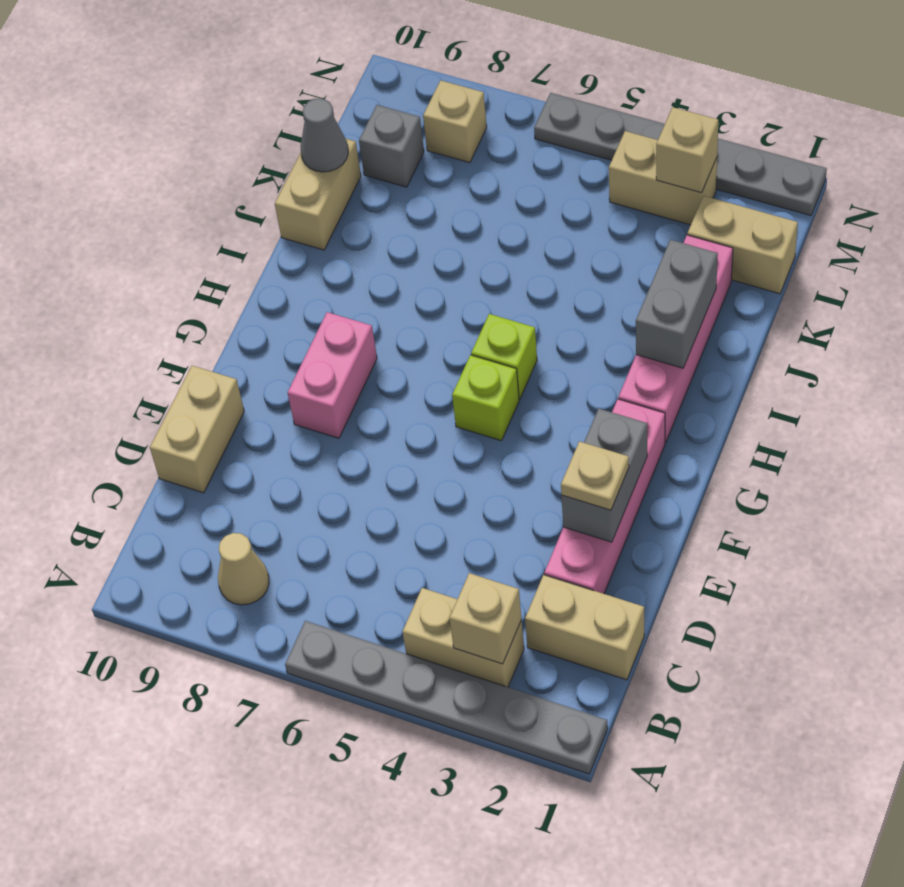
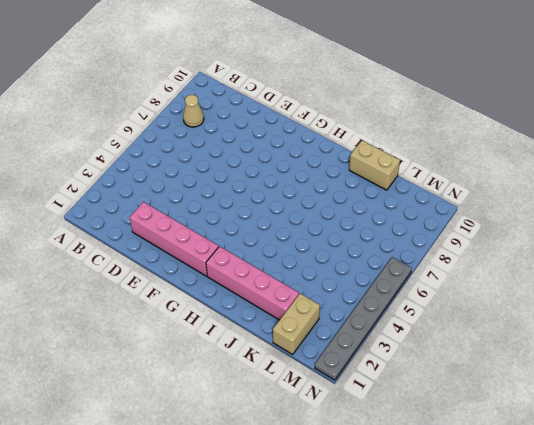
none -> grey plate A1:A6 level 1
none -> tan brick B3:B4 level 1
none -> tan brick C1:C2 level 1

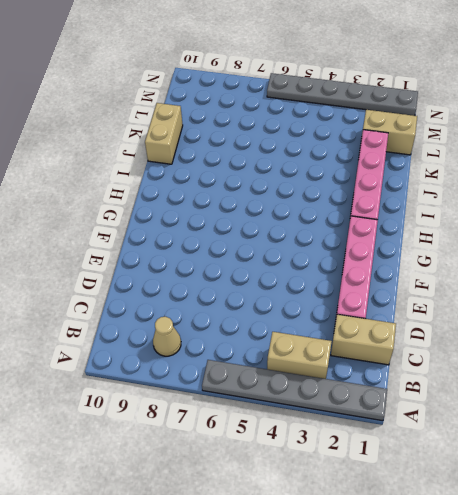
none -> tan brick D10:E10 level 1
none -> pink brick F8:G8 level 1
none -> lime brick G5 level 1

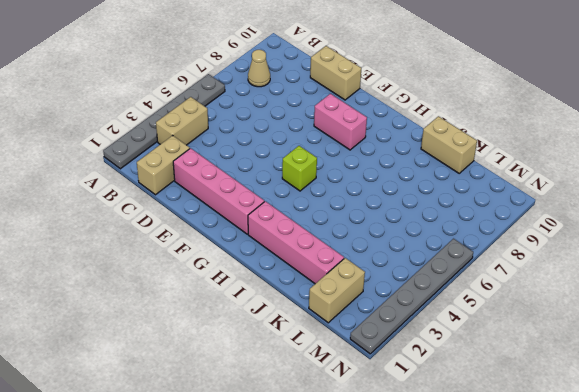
none -> lime brick H5 level 1
none -> grey brick L9 level 1
none -> tan brick M3:M4 level 1

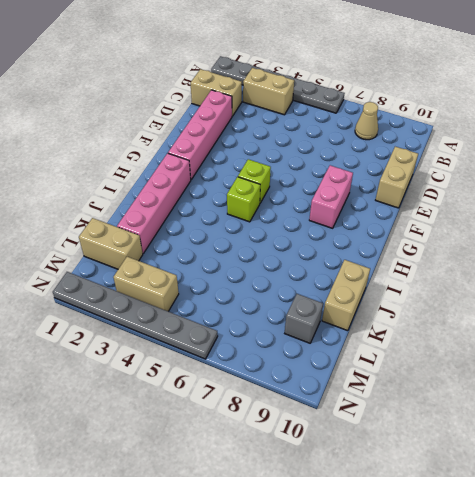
none -> tan brick M8 level 1
none -> tan brick B3 level 2
none -> grey brick E2:F2 level 2

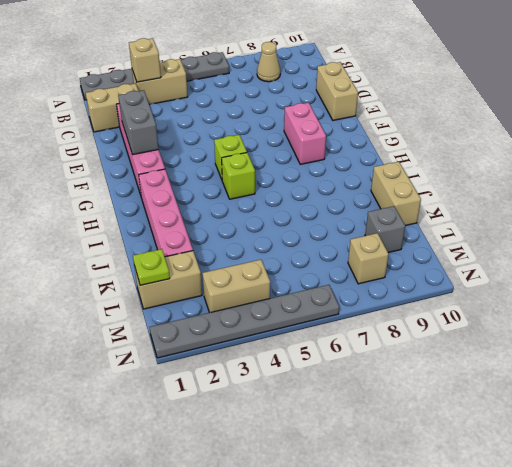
lime plate L1 level 2 -> none
none -> grey brick I2:J2 level 2
none -> grey cone K10 level 2
none -> tan brick M3 level 2

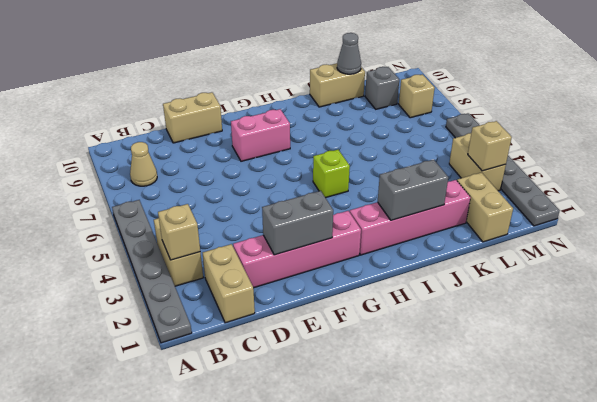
none -> lime brick G5 level 1
none -> tan plate E2 level 3

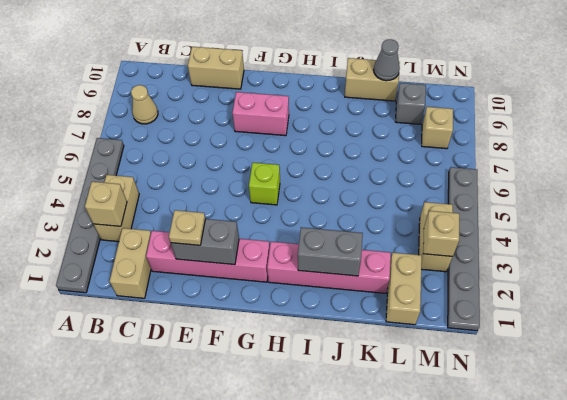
none -> lime brick H5 level 1

